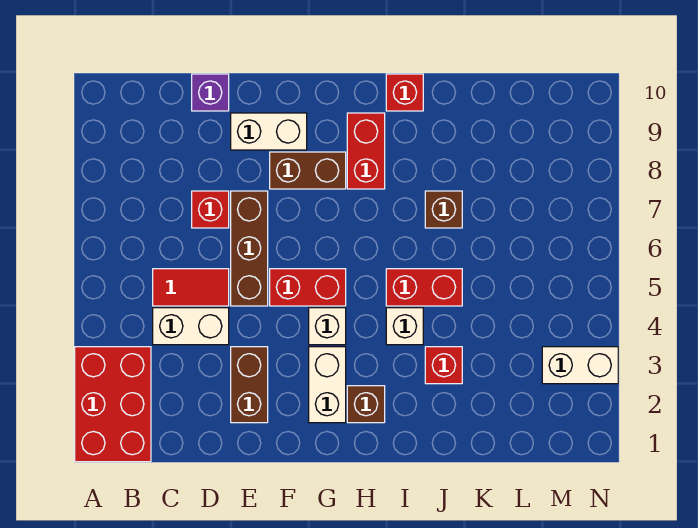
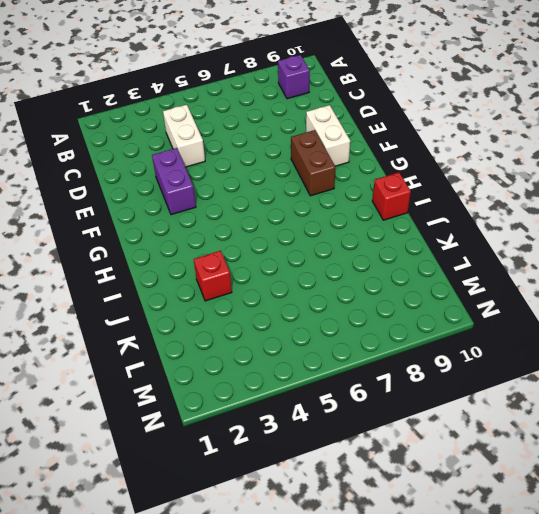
purple brick B9 level 1 -> purple brick D10 level 1
purple brick E3:F3 level 1 -> brown brick E2:E3 level 1
none -> red brick A1:B3 level 1
none -> red tile C5:D5 level 1
none -> red brick D7 level 1

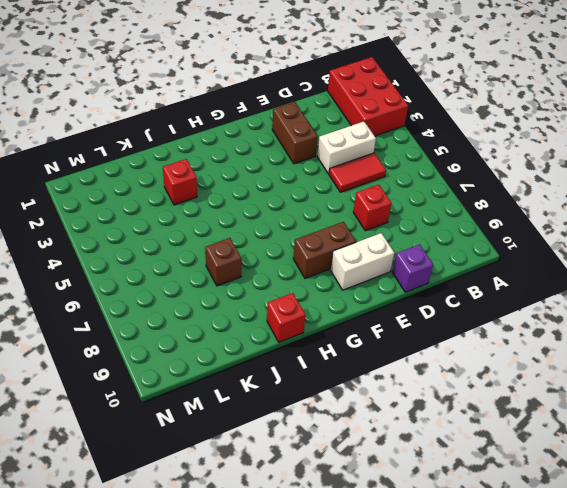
none -> brown brick E5:E7 level 1
none -> red brick F5:G5 level 1
none -> white brick G2:G3 level 1

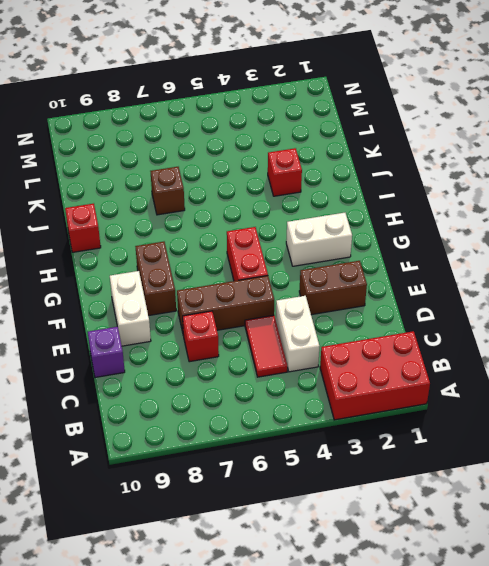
none -> white brick G4 level 1
none -> brown brick H2 level 1
none -> red brick H8:H9 level 1

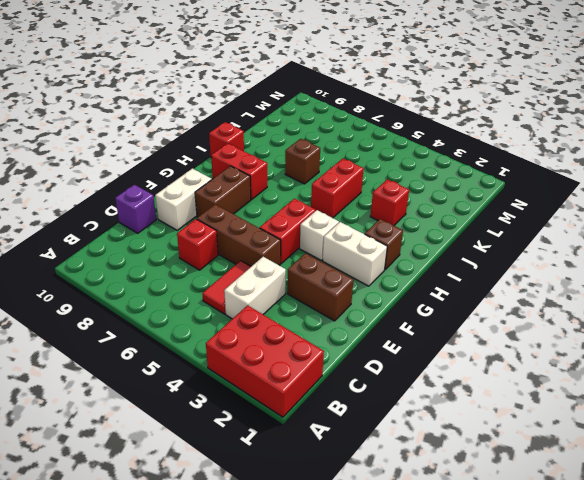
none -> white brick I4 level 1
none -> white brick M3:N3 level 1

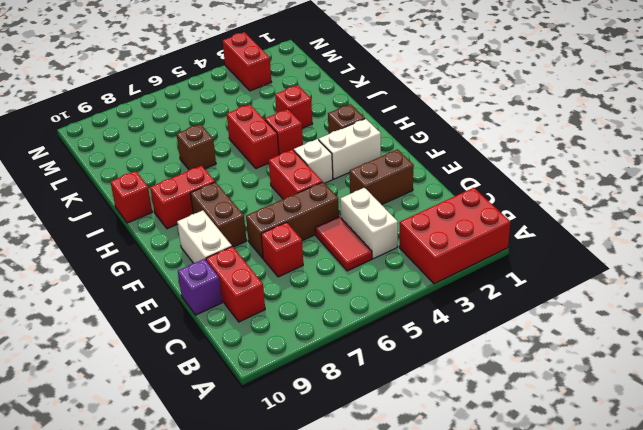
red brick C9:D9 level 1 -> none
red brick I4 level 1 -> white brick I4 level 1
red brick M3:N3 level 1 -> white brick M3:N3 level 1

